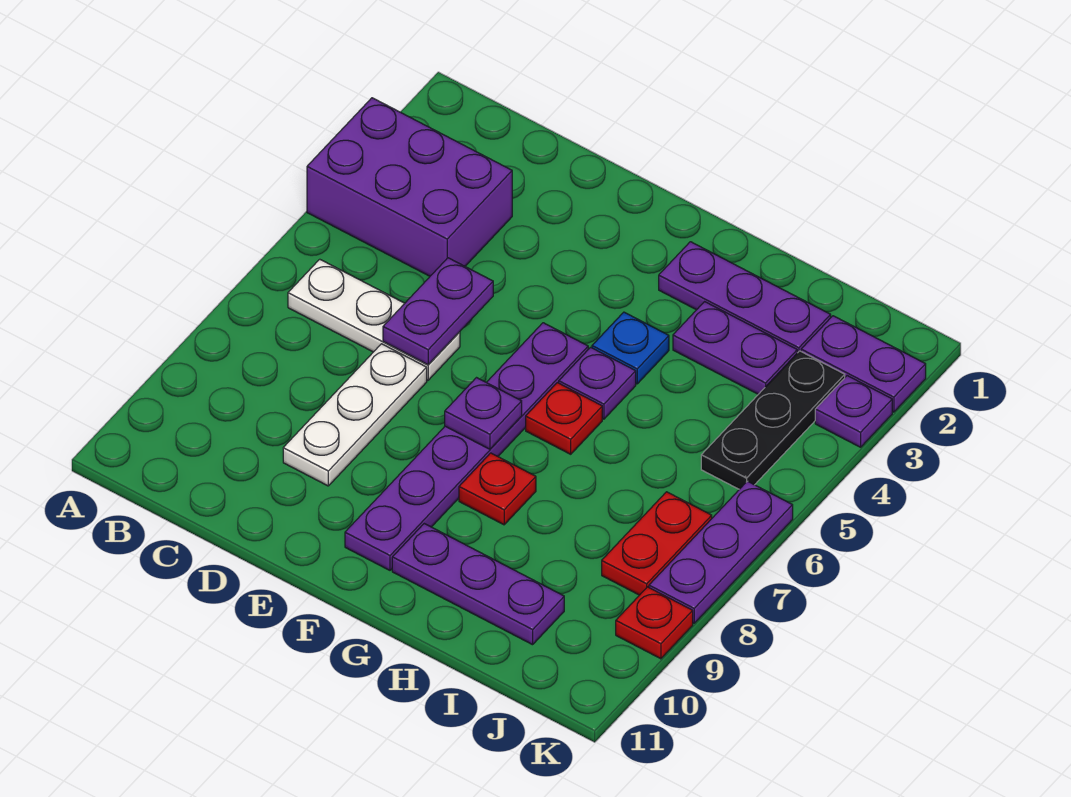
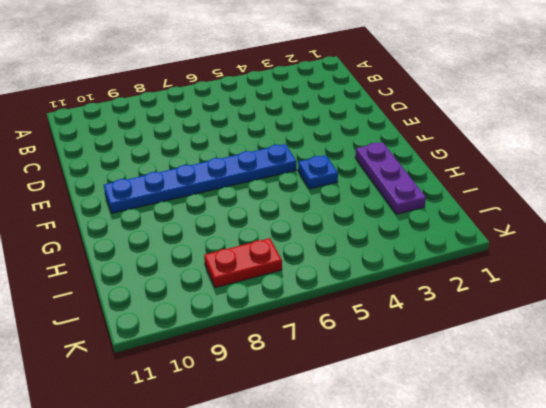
blue plate F5:F10 level 1 -> purple plate F5:F10 level 1
none -> purple brick A3:C4 level 1
none -> white plate B6:D6 level 1
none -> white plate D7:D9 level 1

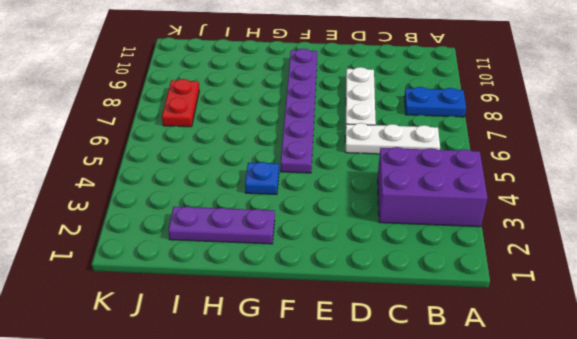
blue plate A8:B8 level 1 -> none
none -> purple plate G5 level 1
none -> red plate G6 level 1
none -> red plate G8 level 1

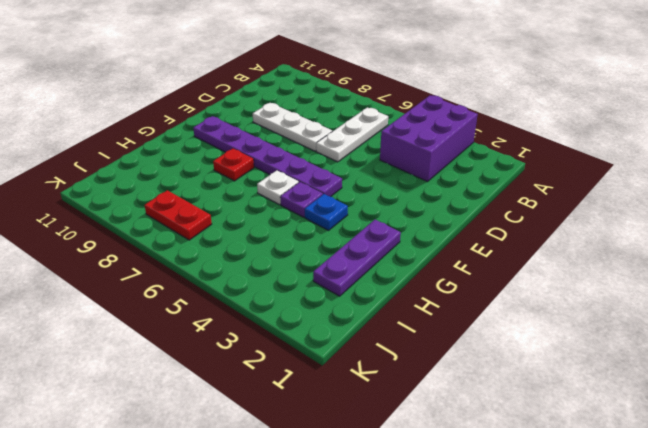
white plate G6 level 1 -> red plate G6 level 1
none -> purple plate G10:I10 level 1
none -> purple plate H3:I3 level 1
none -> purple plate J2:K2 level 1

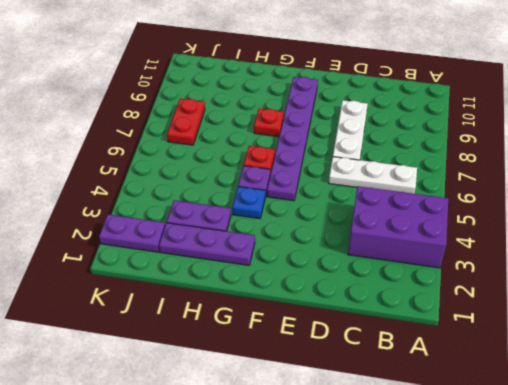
none -> purple plate G10:I10 level 1
none -> black plate J3:J5 level 1
none -> purple plate K3 level 1

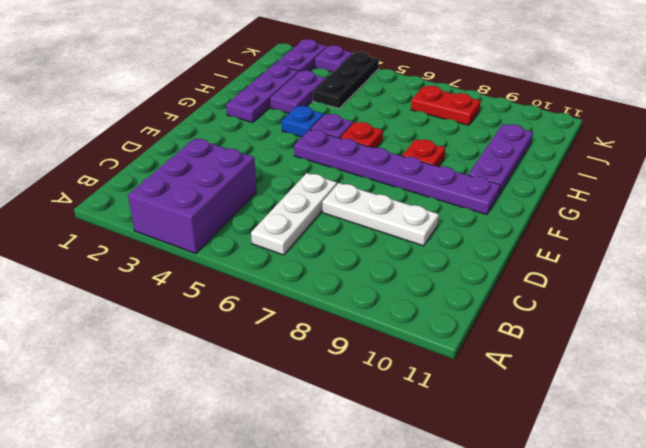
black plate I4:K4 level 1 -> black plate J3:J5 level 1
none -> purple plate K6:K8 level 1
none -> red plate K9 level 1
none -> purple plate D5:D6 level 2

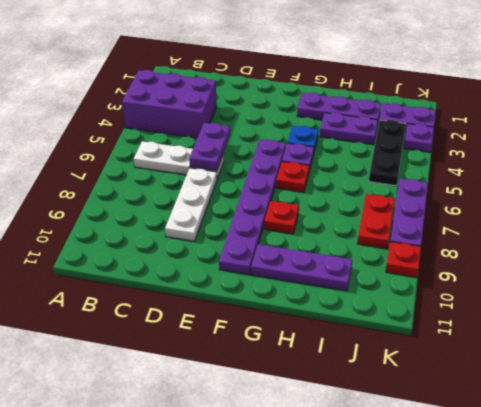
none -> purple plate F7 level 2

